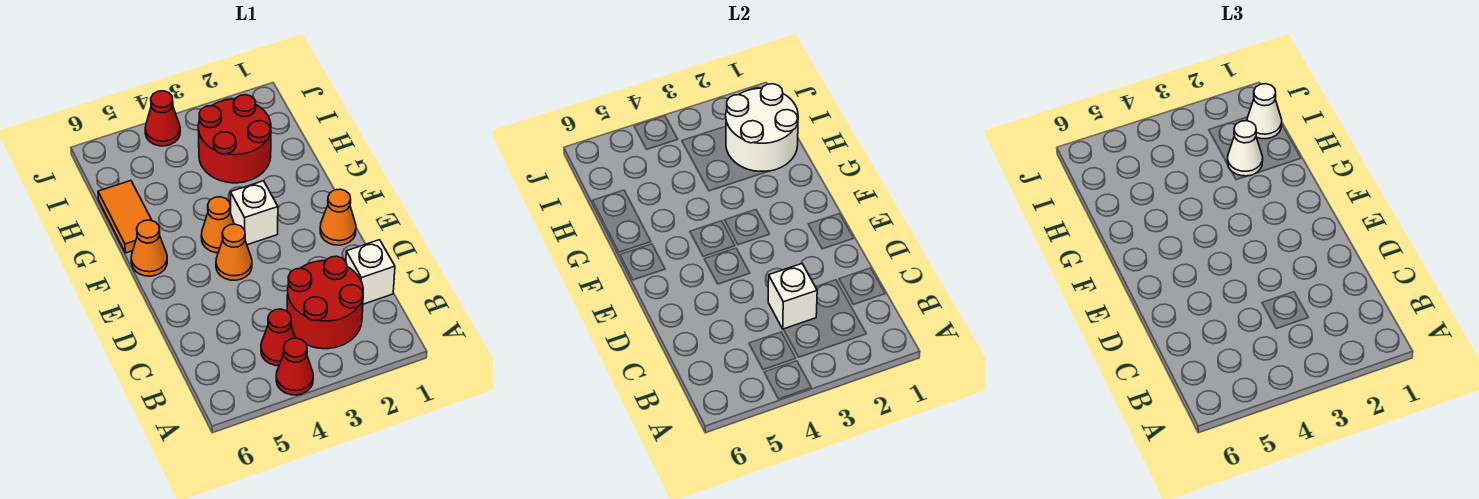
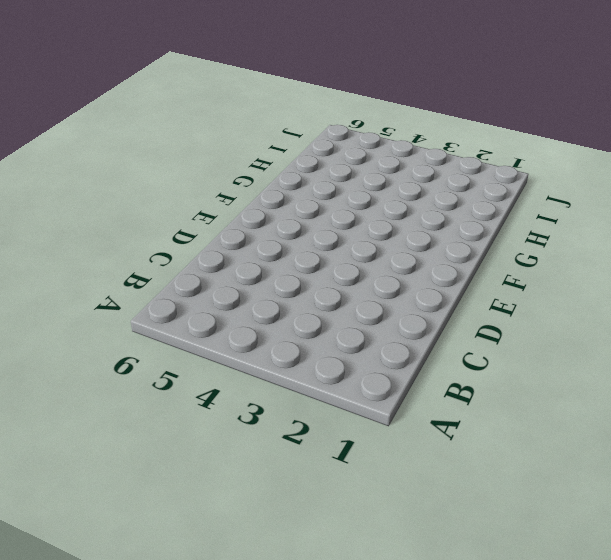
none -> red cone A4 level 1
none -> red round brick B2:C3 level 1
none -> red cone B4 level 1

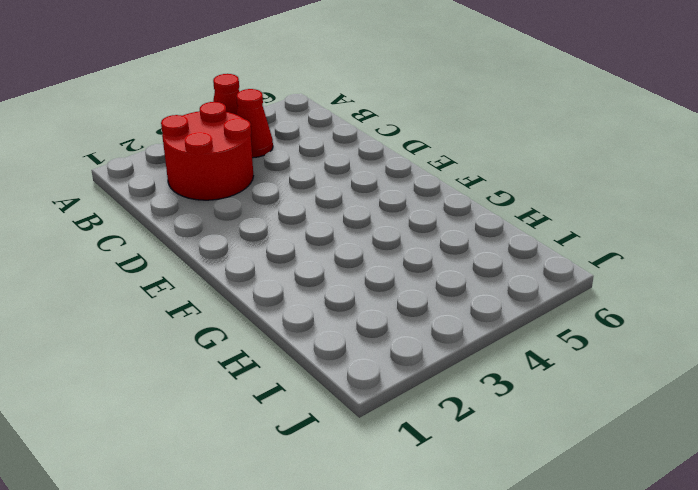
none -> white brick C1 level 1
none -> orange cone E1 level 1
none -> orange cone E4 level 1

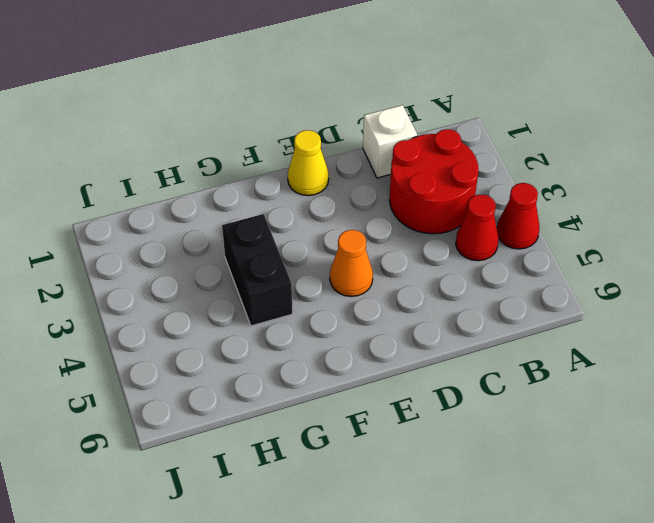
yellow cone E1 level 1 -> orange cone E1 level 1
black brick G3:G4 level 1 -> none
none -> white brick F3 level 1
none -> orange cone F4 level 1
none -> orange cone F6 level 1

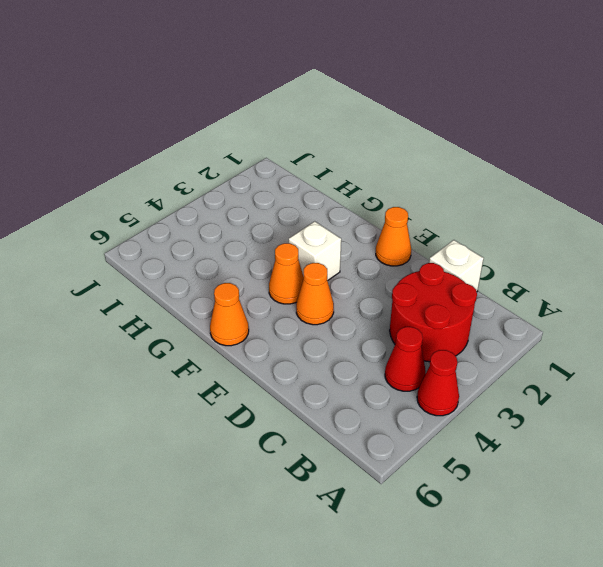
none -> orange tile G6:H6 level 1
none -> red round brick H2:I3 level 1
none -> red cone J4 level 1

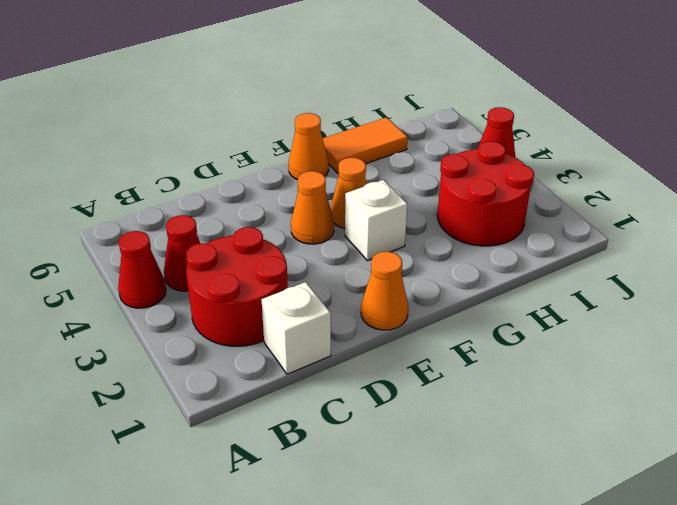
none -> white brick C3 level 2
none -> white round brick H1:I2 level 2
none -> white cone H2 level 3

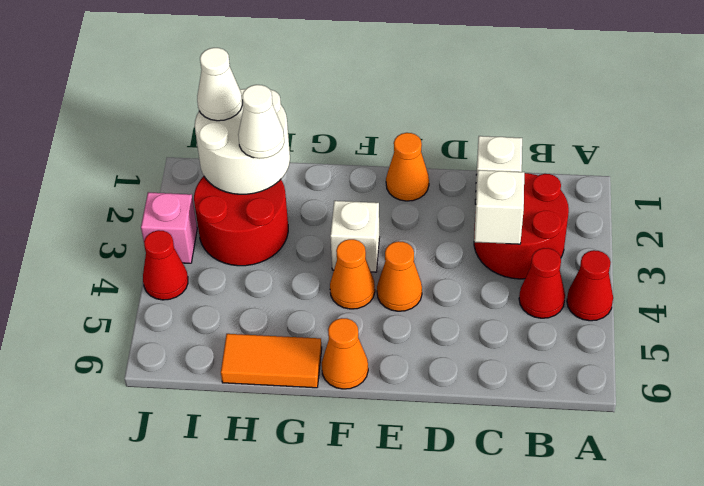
pink brick J3 level 1 -> none

